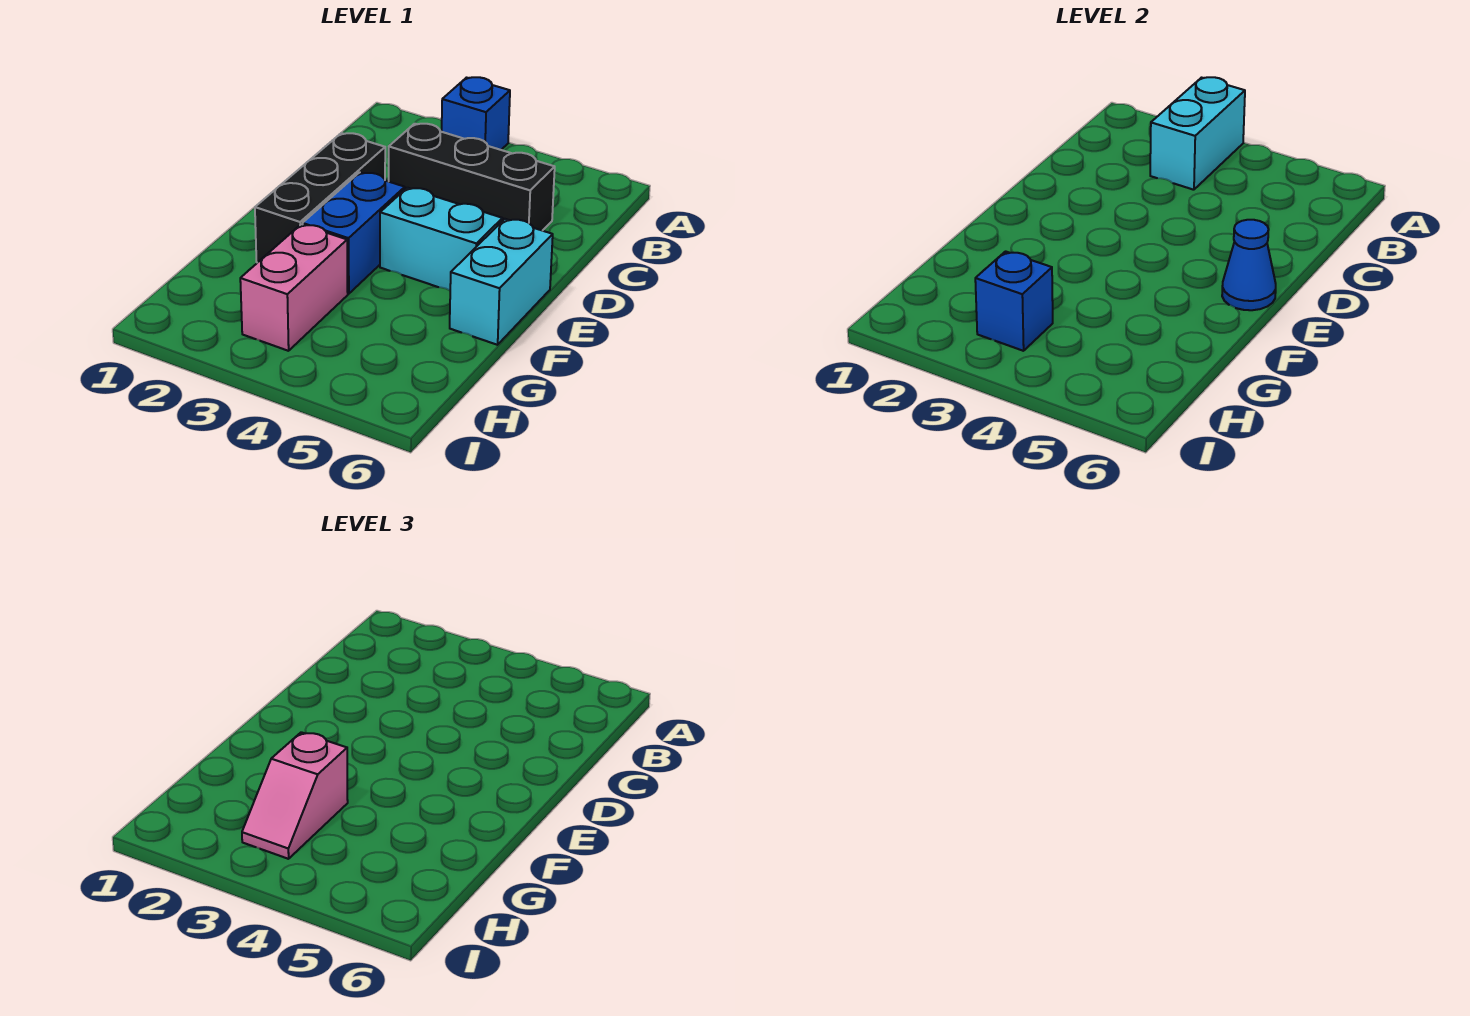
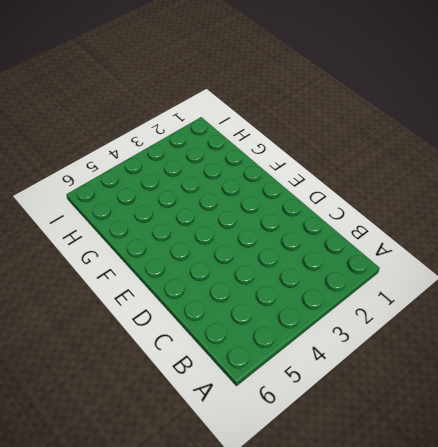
none -> blue brick A3 level 1
none -> black brick C3:C5 level 1

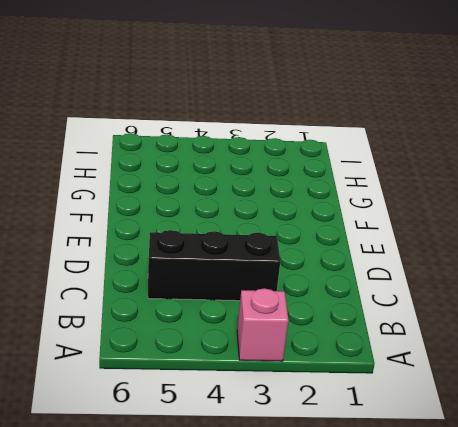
pink brick A3 level 1 -> blue brick A3 level 1
none -> black brick D2:F2 level 1
none -> blue brick E3:F3 level 1

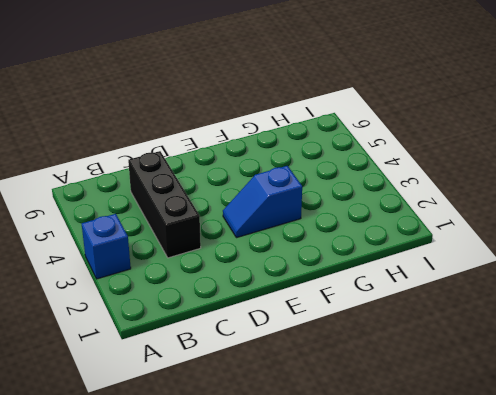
blue slope E3:F3 level 1 top F -> blue brick E3:F3 level 1
none -> black brick D2:F2 level 1
none -> cyan brick E4:E5 level 1

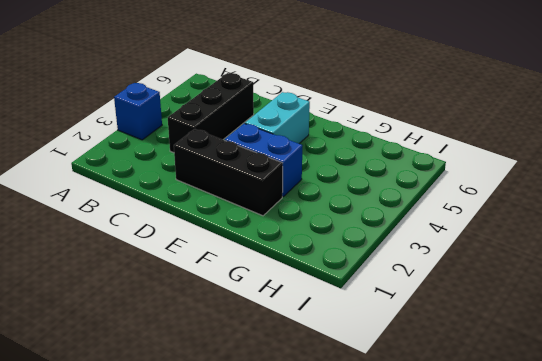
none -> cyan brick E6:F6 level 1
none -> pink brick G3:H3 level 1

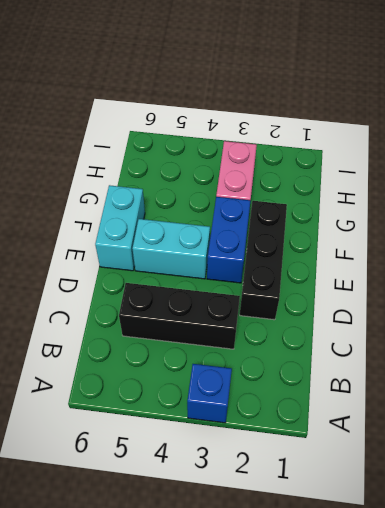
none -> cyan brick A3:B3 level 2
none -> blue cone E6 level 2

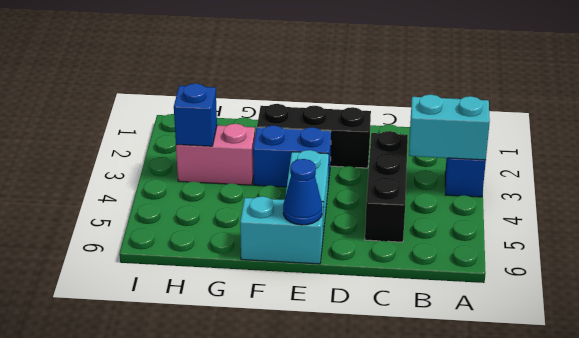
none -> pink slope G3:H3 level 3 top G

